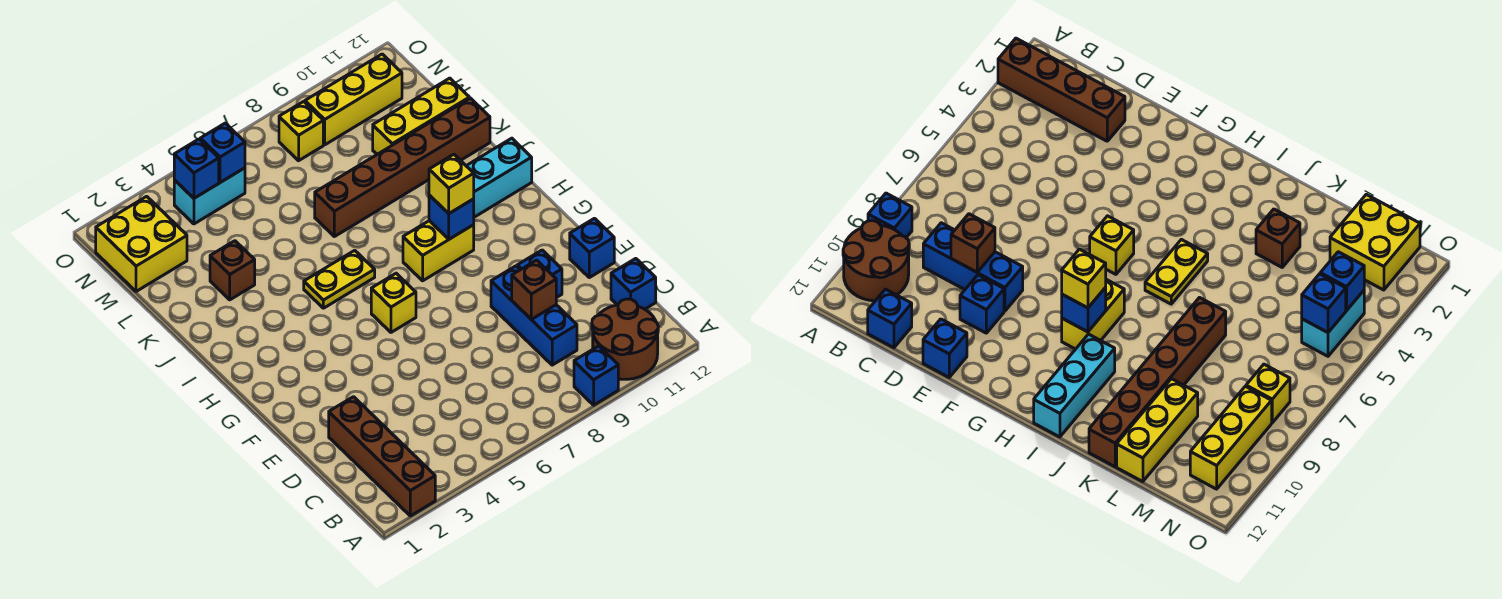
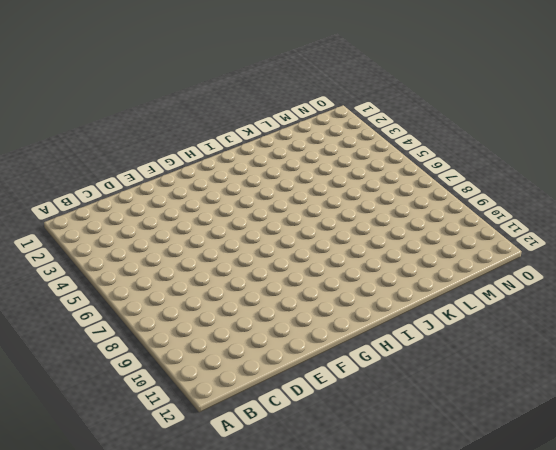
none -> brown brick A2:D2 level 1
none -> blue brick A9 level 1
none -> brown round brick A10:B11 level 1

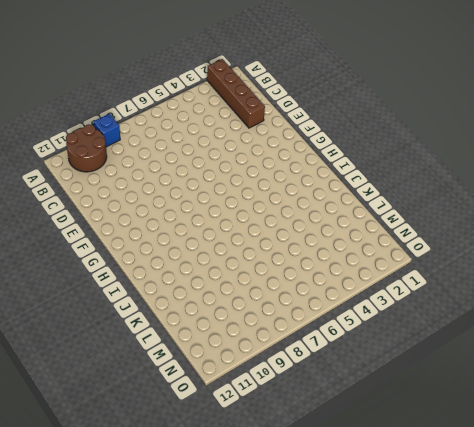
none -> blue brick C9:E9 level 1
none -> blue brick C12 level 1
none -> blue brick E10 level 1

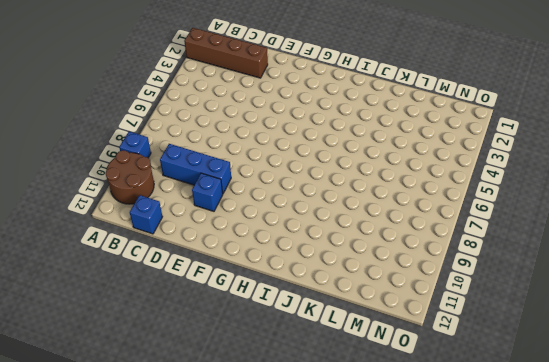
none -> blue brick E12 level 1
none -> yellow brick G6 level 1
none -> yellow brick H8:H9 level 1

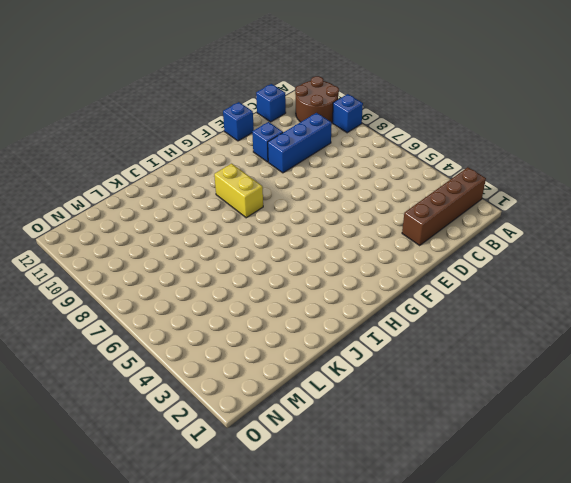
none -> yellow brick G6 level 1
none -> yellow plate I5:I6 level 1
none -> cyan brick I10:I12 level 1

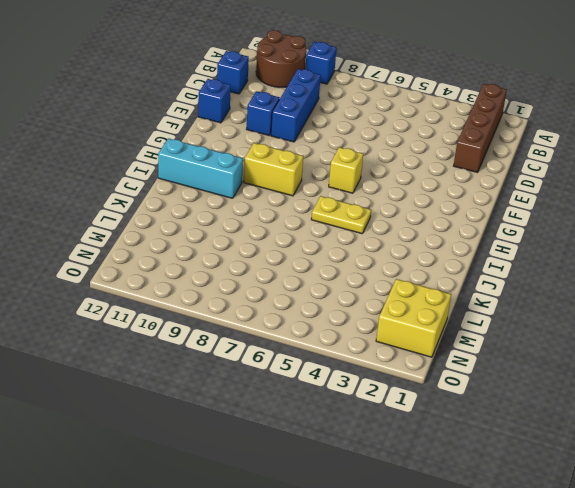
none -> brown brick K3 level 1
none -> brown brick K7:K12 level 1
none -> yellow brick L10:L12 level 1

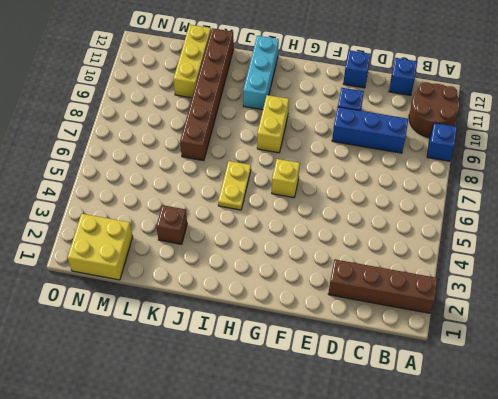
none -> cyan brick N4:N5 level 1
none -> yellow brick N8 level 1
none -> yellow brick N9:N11 level 1

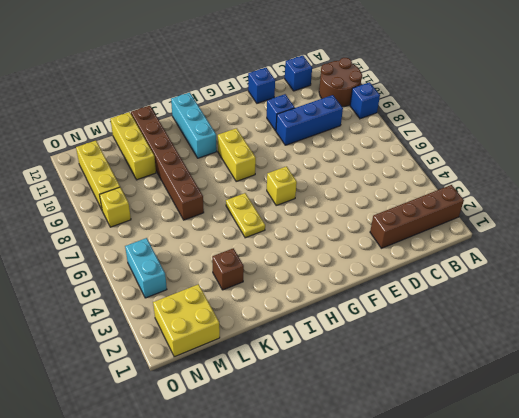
none -> brown brick D9 level 2
none -> blue brick H9 level 2
none -> blue brick N4 level 2

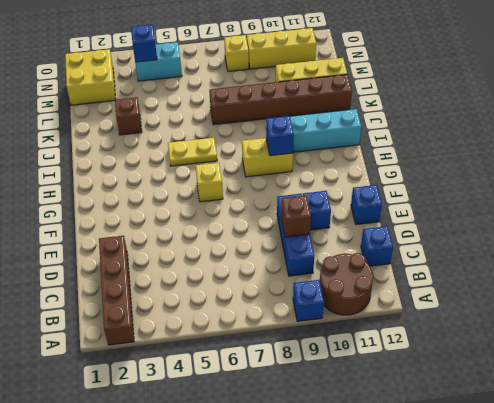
none -> blue brick N5 level 2
none -> yellow brick H9 level 3

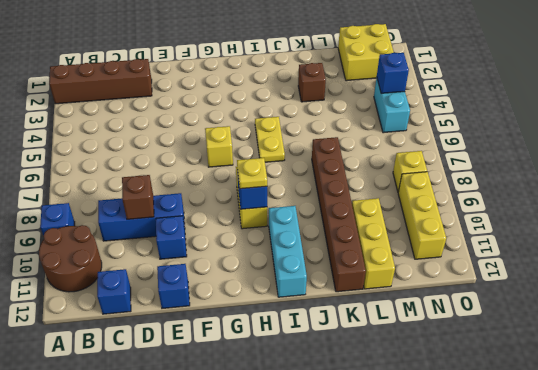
yellow plate H9 level 3 -> yellow brick H9 level 3
none -> blue brick N5 level 2

